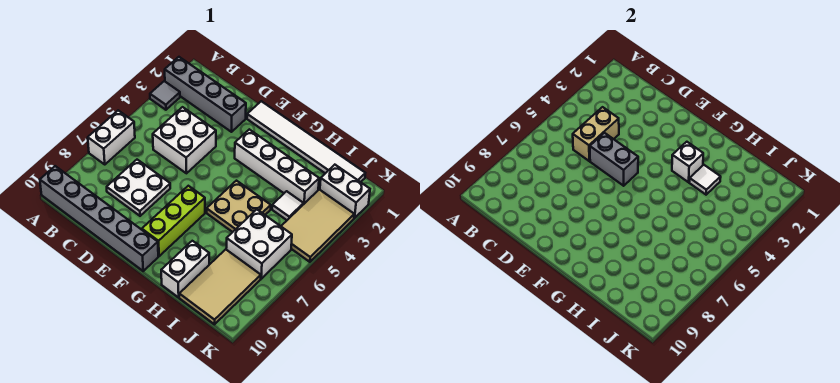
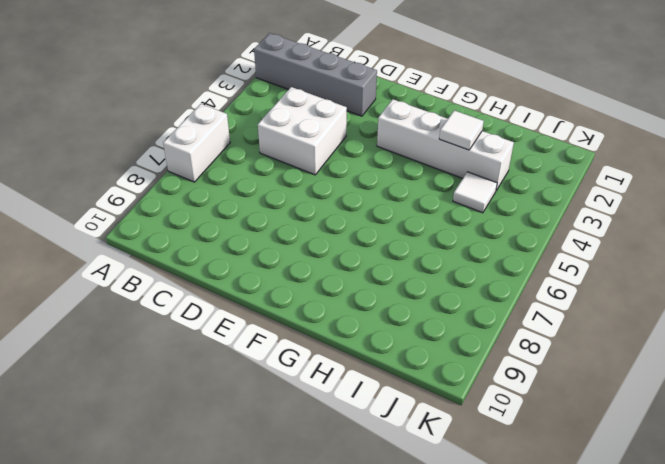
none -> grey tile A3 level 1
none -> grey brick A10:F10 level 1
none -> white plate C7:D8 level 1

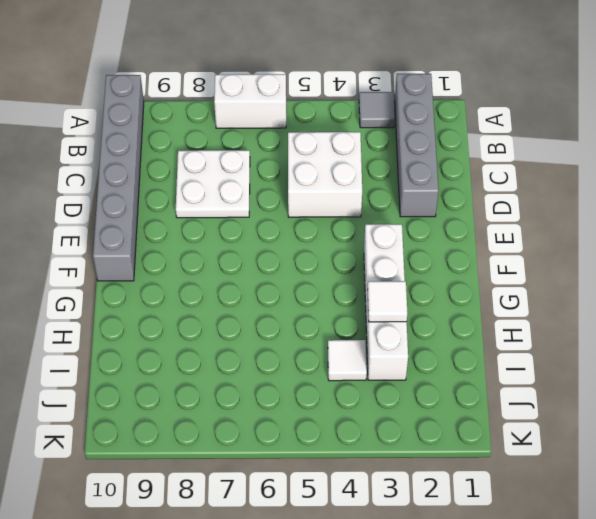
none -> white tile E1:J1 level 1
none -> lime brick F7:F9 level 1
none -> tan plate G5:H6 level 1

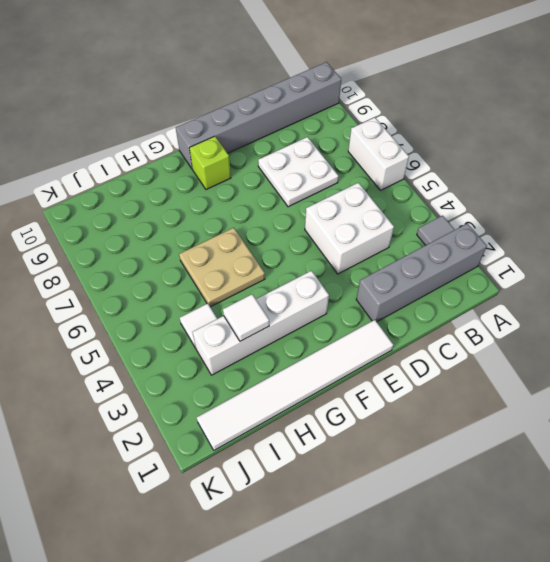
lime brick F9 level 1 -> lime brick F7:F9 level 1
none -> white brick H9:H10 level 1
none -> white brick I6:J7 level 1
none -> tan tile I8:J10 level 1

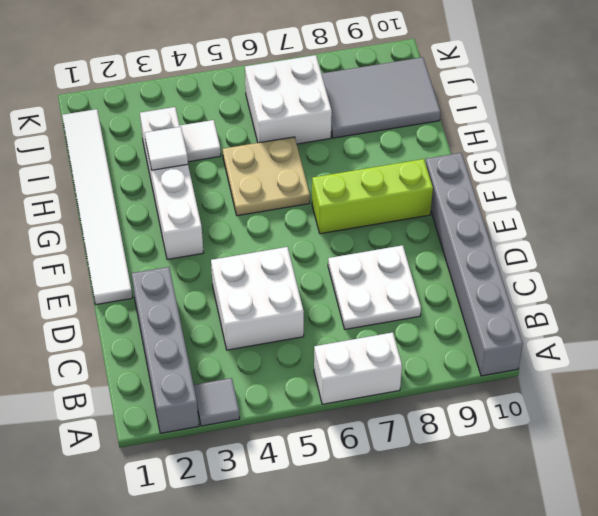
grey tile I8:J10 level 1 -> tan tile I8:J10 level 1
none -> white brick H9:H10 level 1
none -> white brick J2:K2 level 1
none -> tan tile J3:K5 level 1

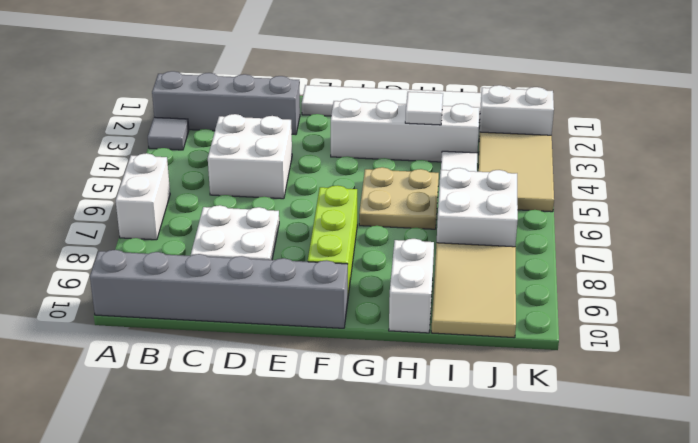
none -> tan brick C4:C5 level 2
none -> grey brick D5:E5 level 2
none -> white brick G3 level 2

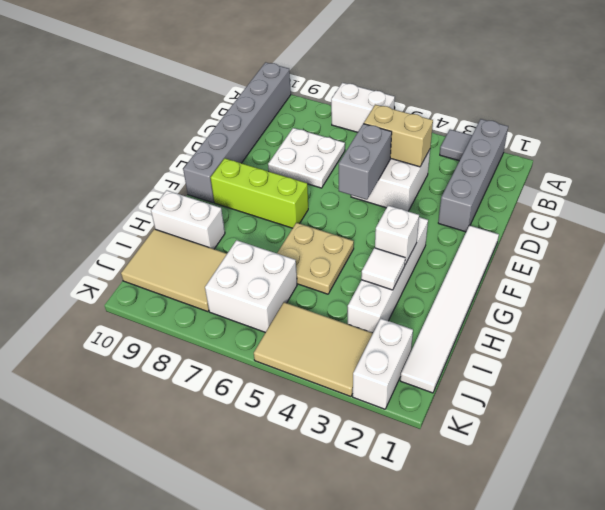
none -> white tile I4 level 1

